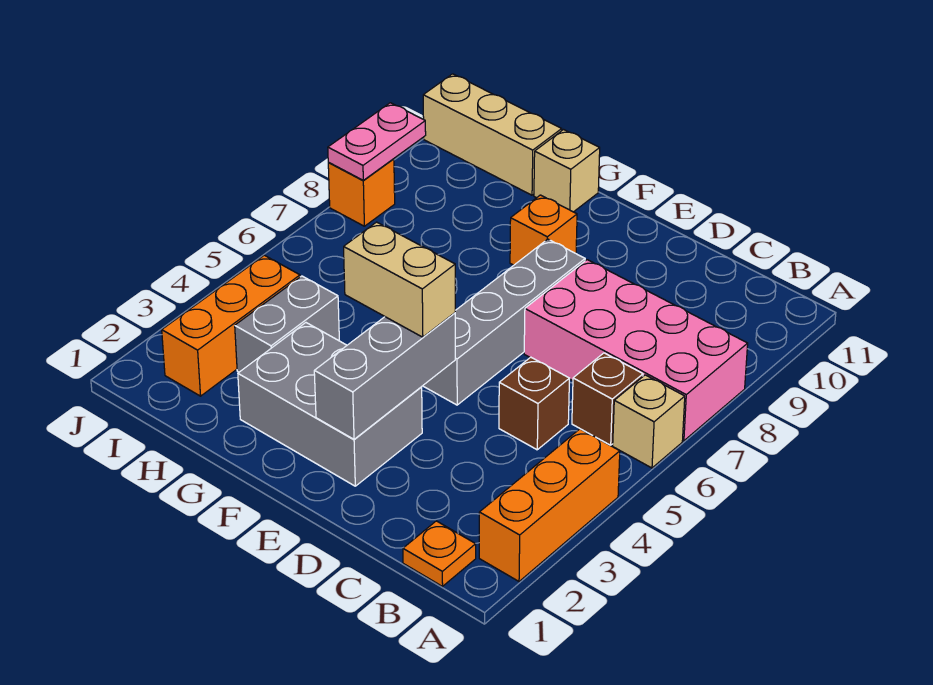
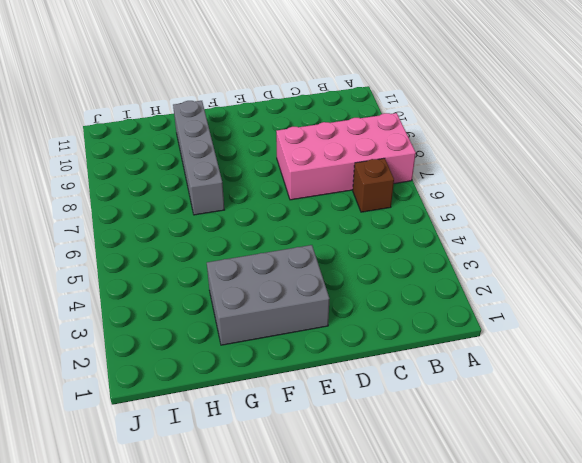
grey brick G7:G10 level 1 -> grey brick E5:E8 level 1
none -> orange brick A2:A4 level 1
none -> tan brick A6 level 1
none -> orange plate B1 level 1

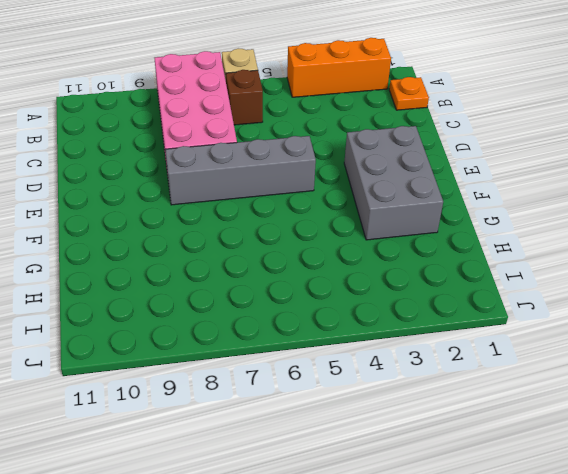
none -> brown brick C5 level 1
none -> orange brick F9 level 1
none -> tan brick G11 level 1

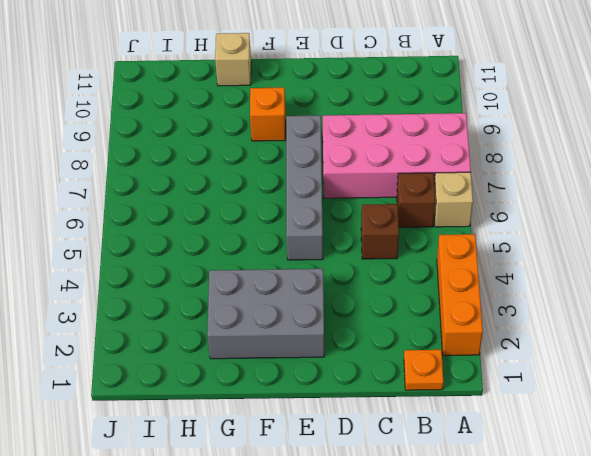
none -> grey brick H3:H4 level 1
none -> tan brick H11:J11 level 1
none -> orange brick I2:I4 level 1

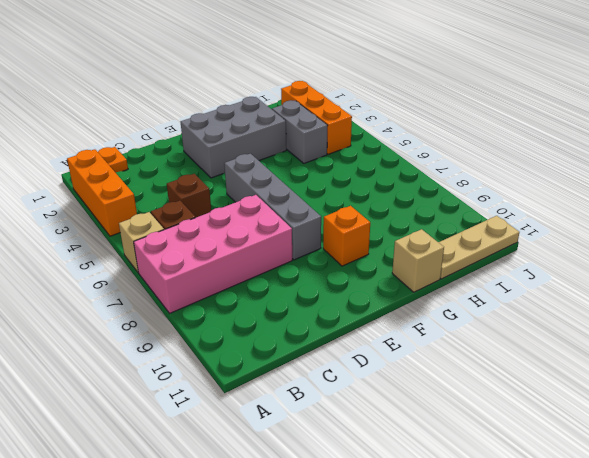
tan plate H11:J11 level 1 -> tan brick H11:J11 level 1
none -> orange brick J8 level 1
none -> grey brick E2:E4 level 2
none -> pink plate J8:J9 level 2

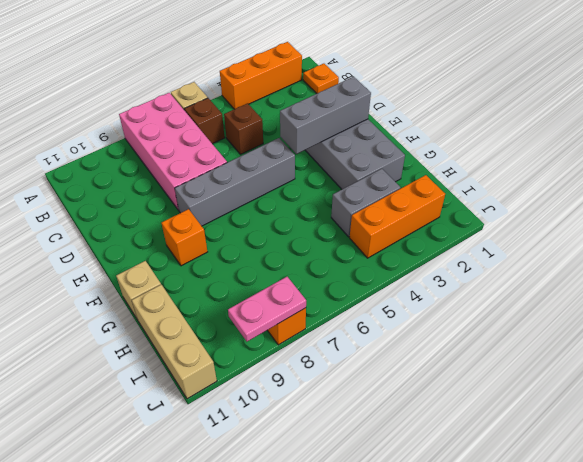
none -> tan brick E4:F4 level 3

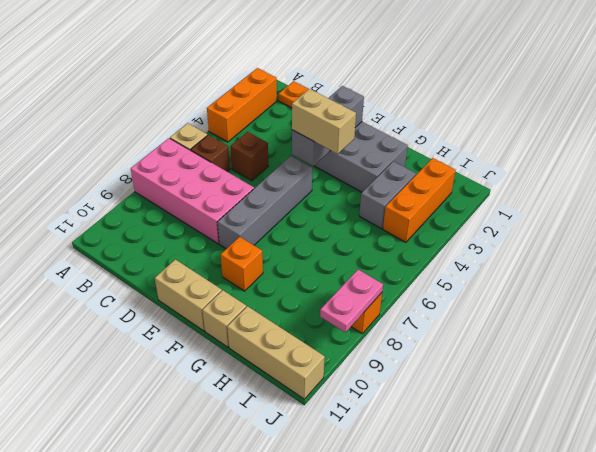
tan brick E11:F11 level 1 -> none

